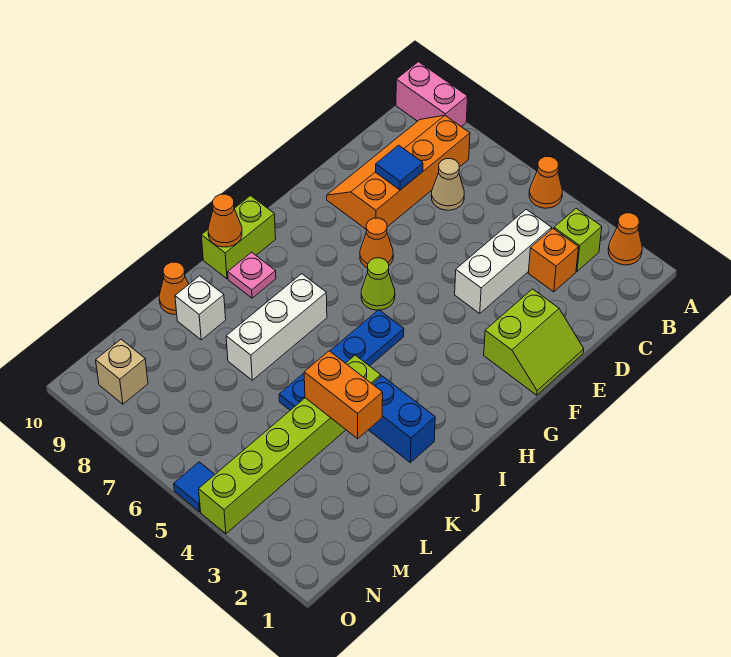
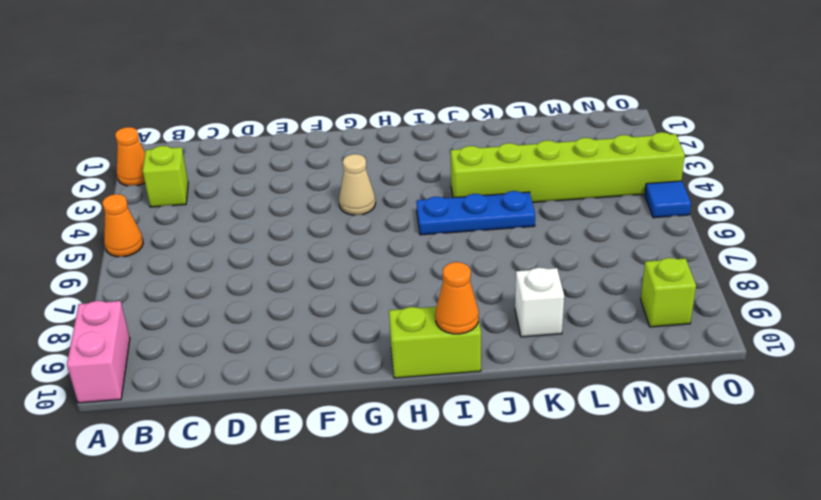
tan cone G4 level 1 -> tan cone C7 level 1
blue plate I5:K5 level 1 -> blue plate H5:K5 level 1
lime brick N9 level 1 -> tan brick N9 level 1
none -> orange slope B8:E9 level 1 top 8
none -> orange brick C3 level 1
none -> white brick C4:E4 level 1

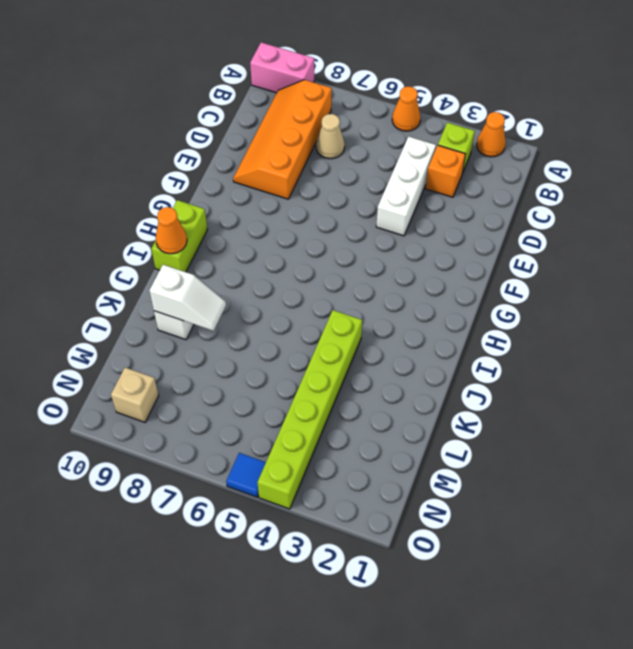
white slope K8:K9 level 2 top 9 -> none
none -> lime slope E1:F2 level 1 top 2
none -> orange cone F7 level 1
none -> lime cone G6 level 1

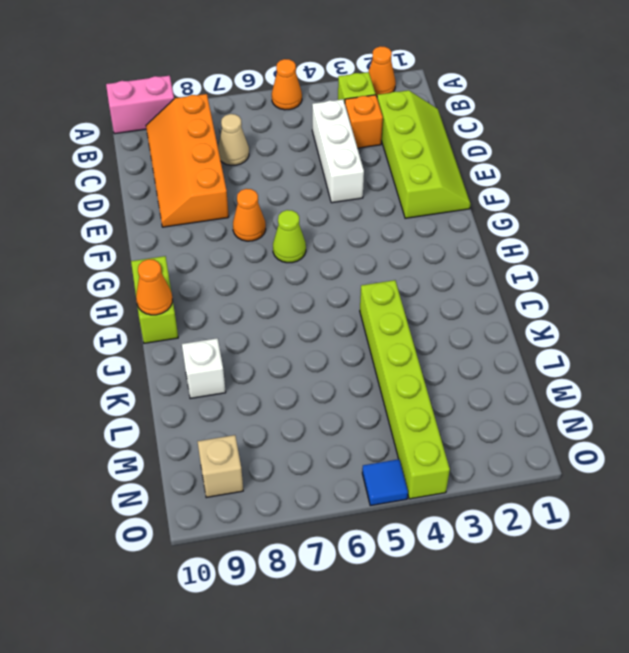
lime slope C1:F2 level 1 top 2 -> lime slope E1:F2 level 1 top 2
none -> blue plate H5:K5 level 1
none -> white brick I7:K7 level 1
none -> pink plate I9 level 1

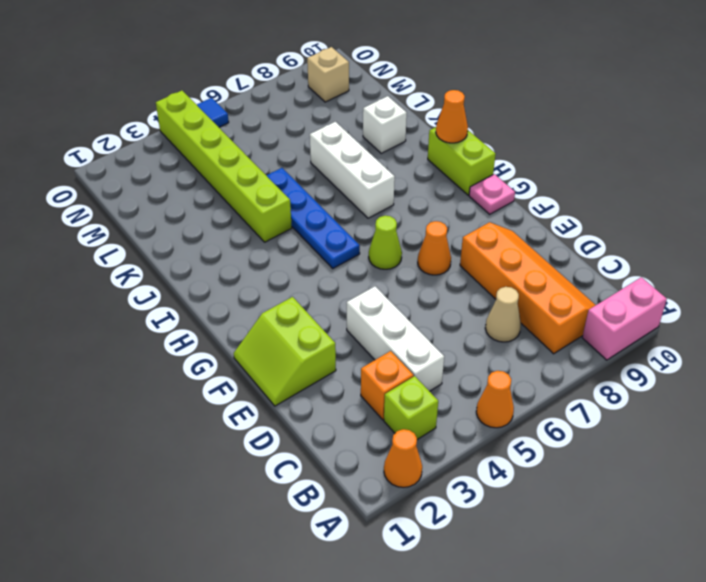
pink plate G10 level 1 -> pink plate I9 level 1
none -> blue brick J2:J3 level 1
none -> orange cone K10 level 1
none -> blue tile D8 level 2

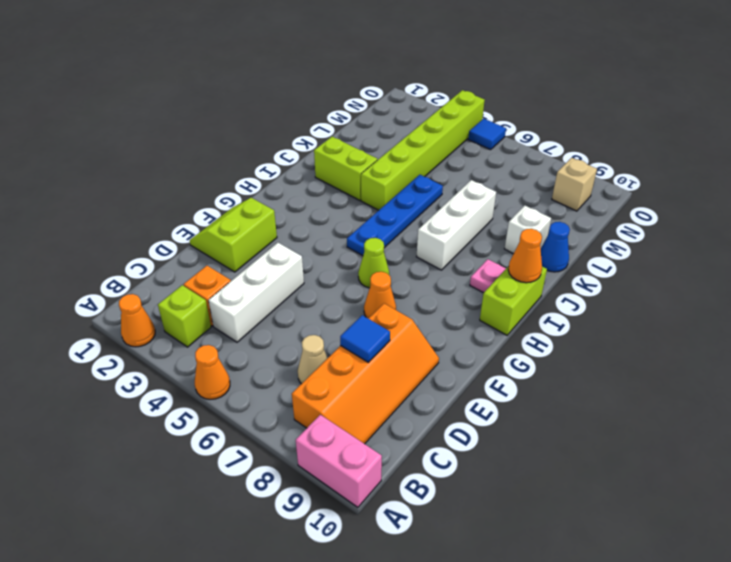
lime brick J2:J3 level 1 -> blue brick J2:J3 level 1
blue cone K10 level 1 -> orange cone K10 level 1
none -> orange brick K3:K4 level 2

